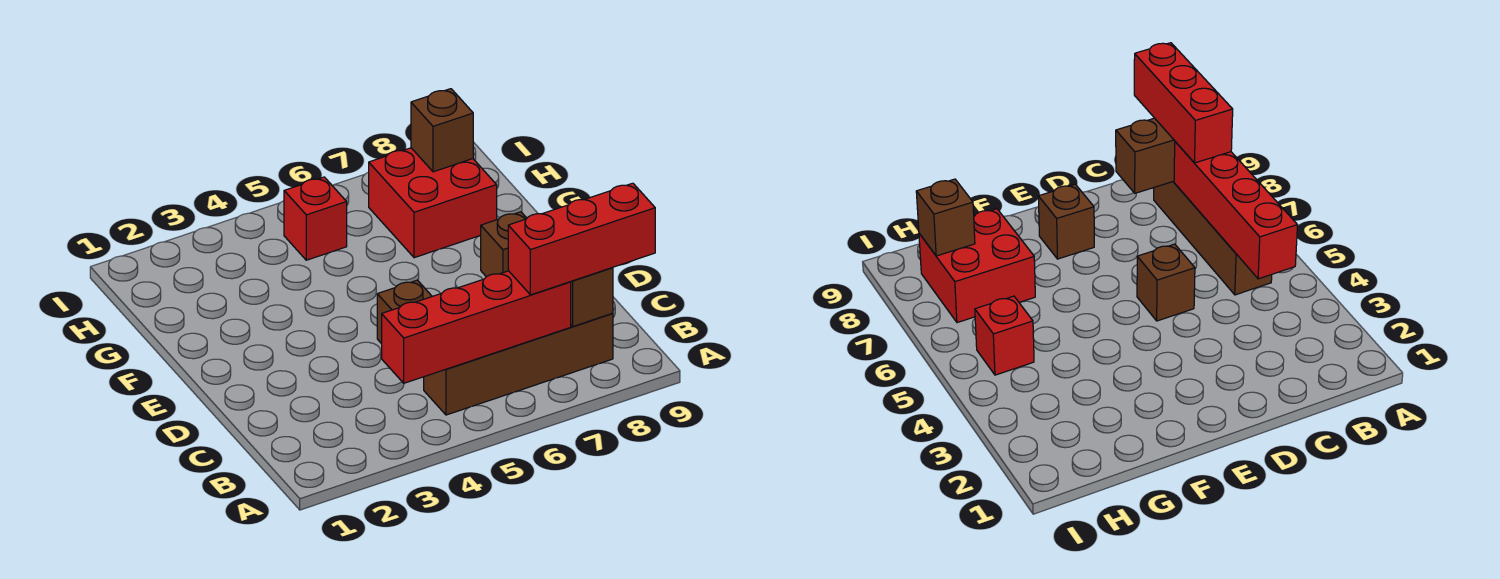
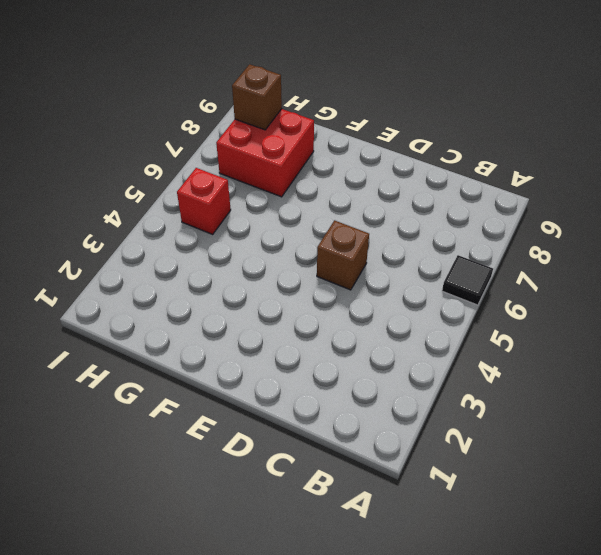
black tile A6 level 1 -> none
none -> brown brick B5:B8 level 1
none -> brown brick E8 level 1

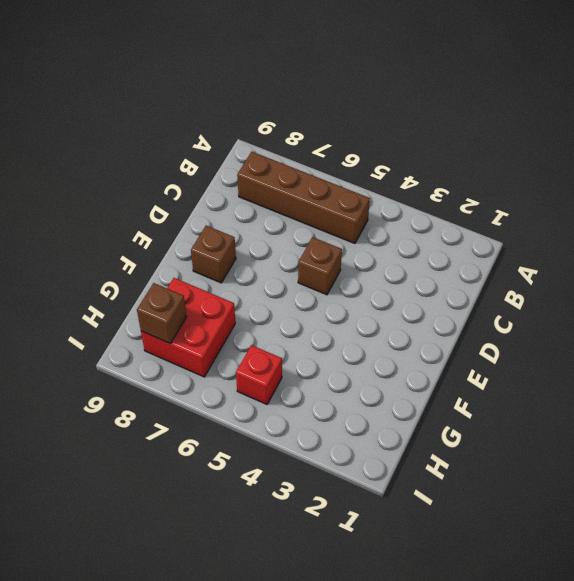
none -> red brick B4:B7 level 2
none -> brown brick B8:C8 level 2

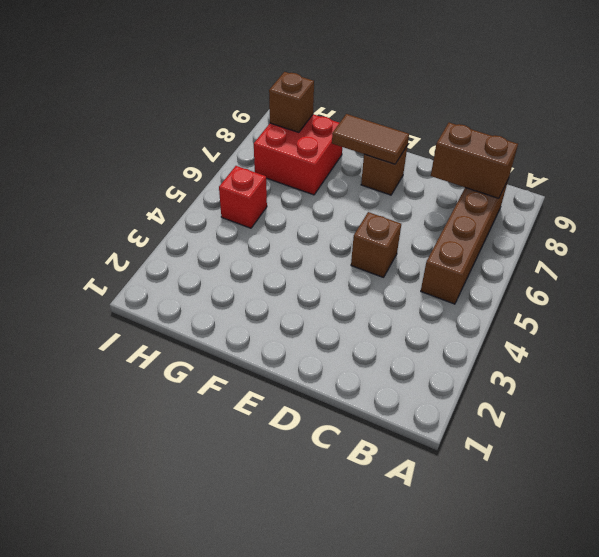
brown tile E8:F8 level 2 -> none
none -> red brick B4:B7 level 2
none -> red brick B7:B9 level 3

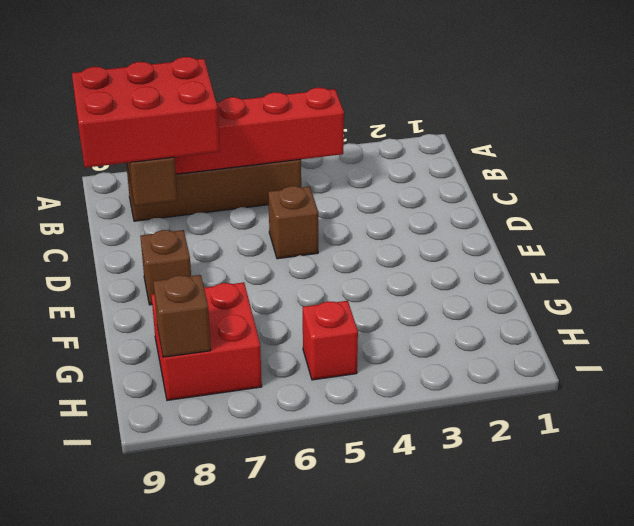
red brick B7:C9 level 3 -> red brick B7:B9 level 3

